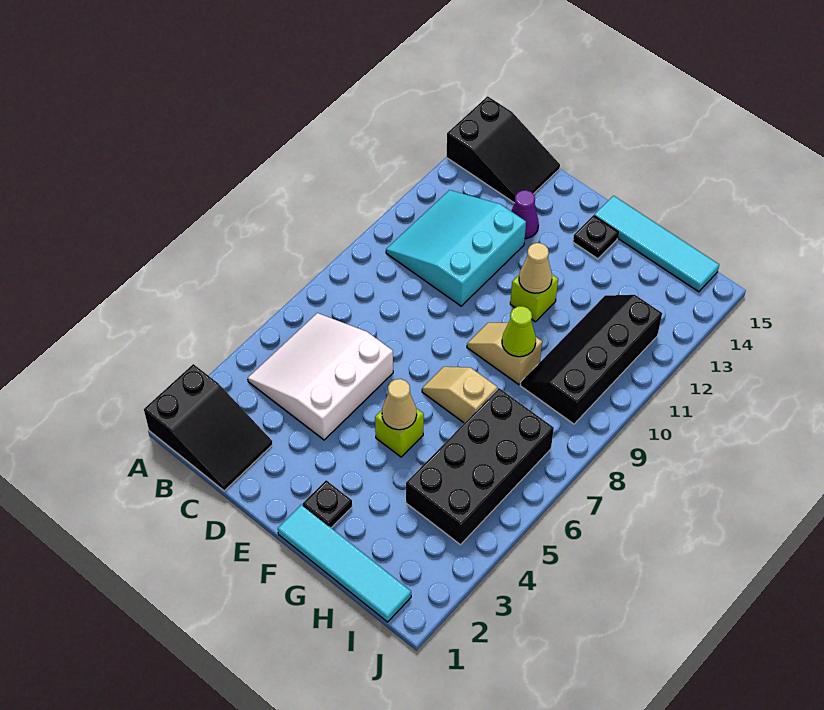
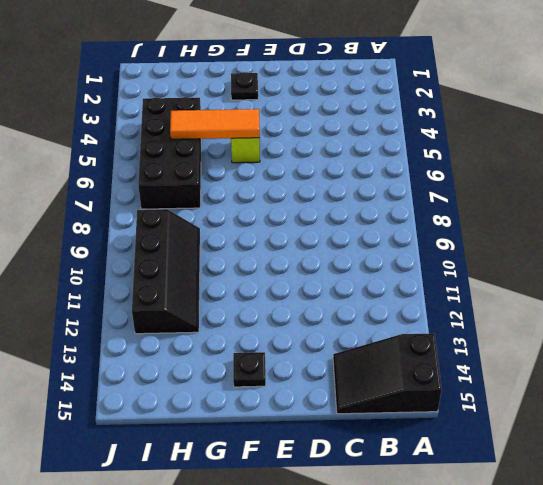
orange tile F5:H5 level 2 -> tan cone F5 level 2
none -> black slope A1:C2 level 1 top A
none -> white slope B4:D6 level 1 top D
none -> cyan slope B10:D12 level 1 top D

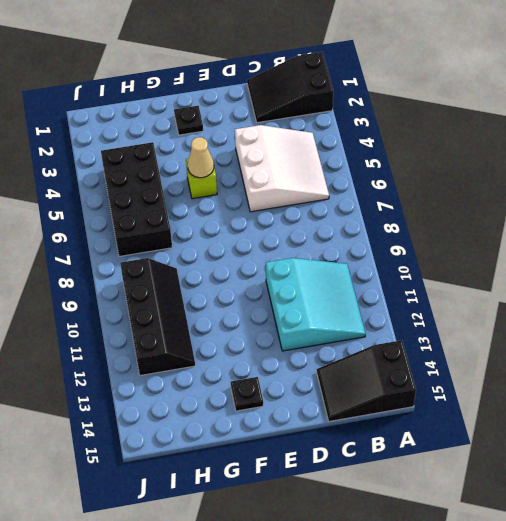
none -> purple cone D13 level 1
none -> cyan tile F1:I1 level 1
none -> tan slope F7:G7 level 1 top G

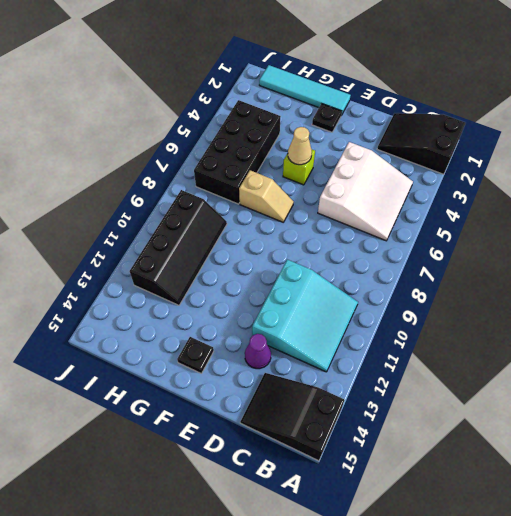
none -> tan slope F9:G9 level 1 top G
none -> lime brick F11 level 1
none -> cyan tile F15:I15 level 1

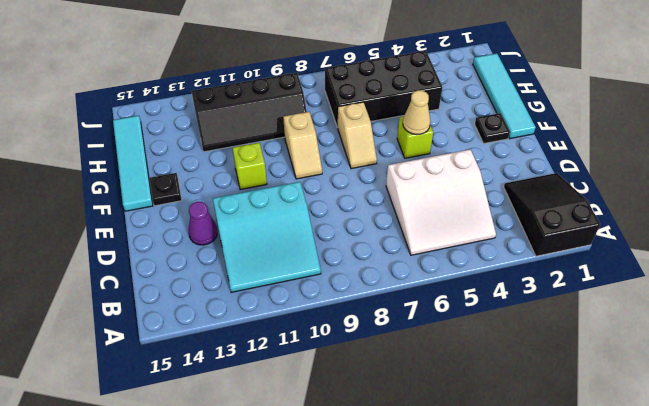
none -> black slope A14:C15 level 1 top A
none -> tan cone F11 level 2
none -> lime cone G9 level 2

